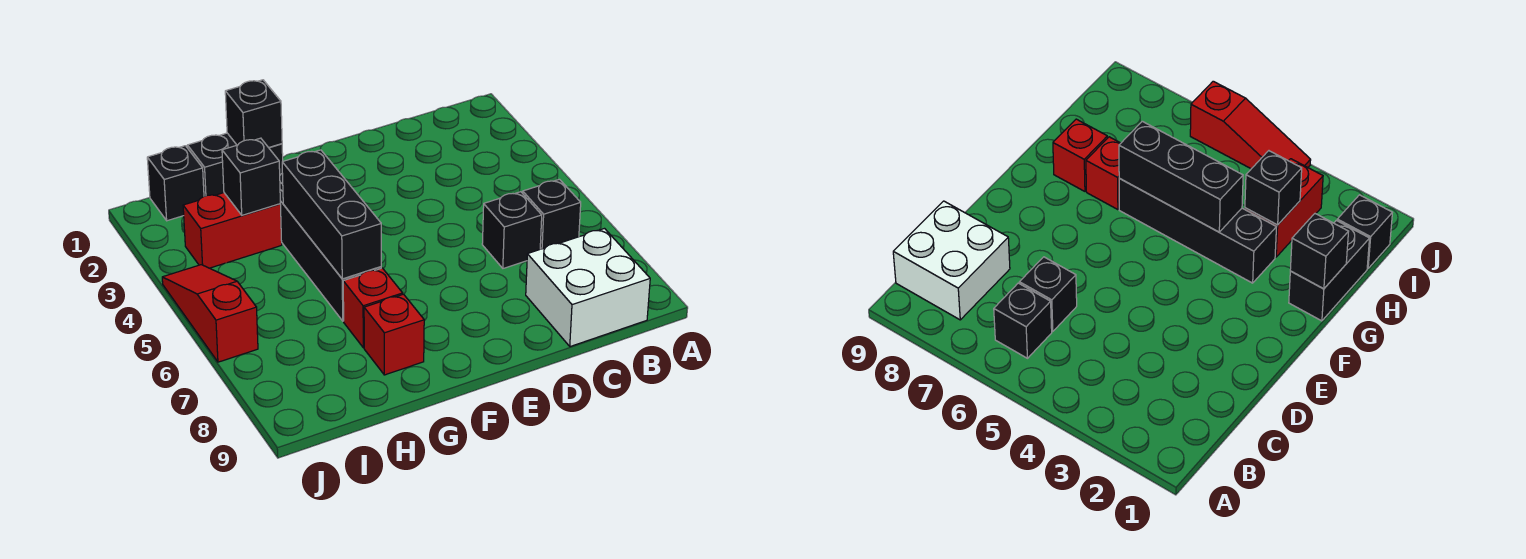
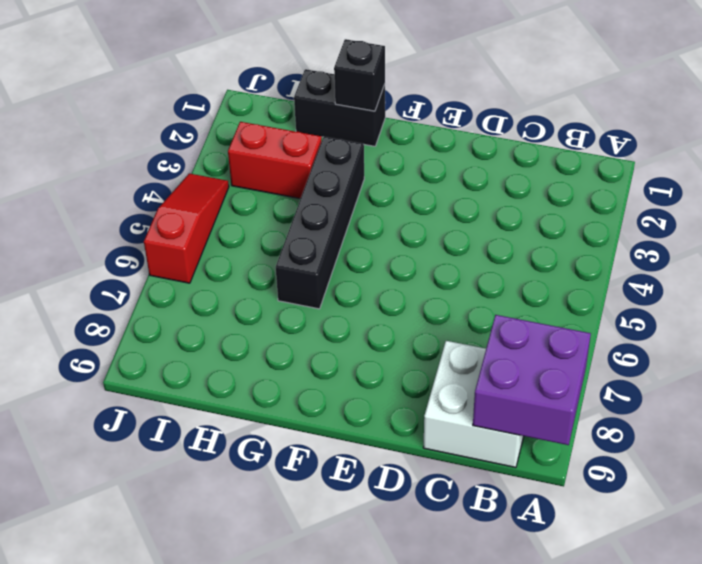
purple brick A8:B9 level 2 -> none
none -> black brick B6 level 1
none -> black brick C6 level 1
none -> red brick G7 level 1

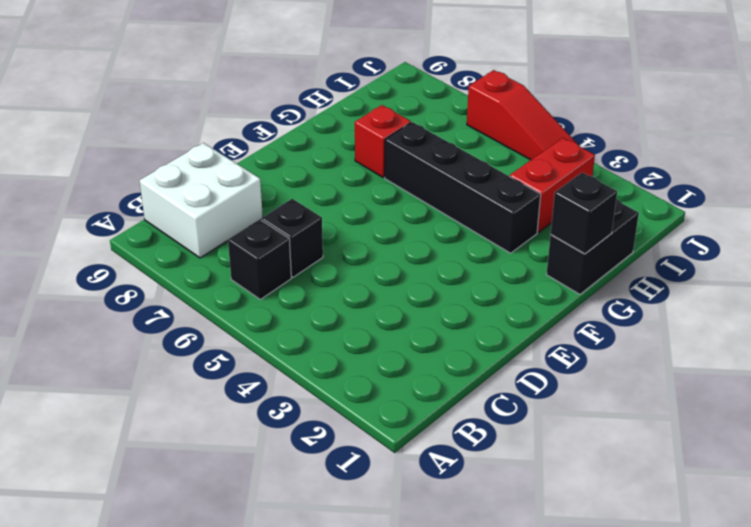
none -> red brick G8 level 1
none -> black brick I1 level 1
none -> black brick G4:G6 level 2

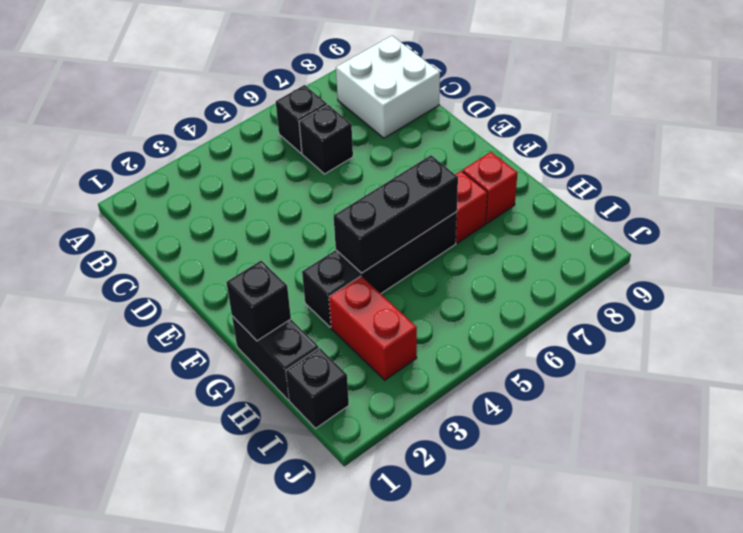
none -> red slope J4:J6 level 1 top 6
none -> black brick H3 level 2

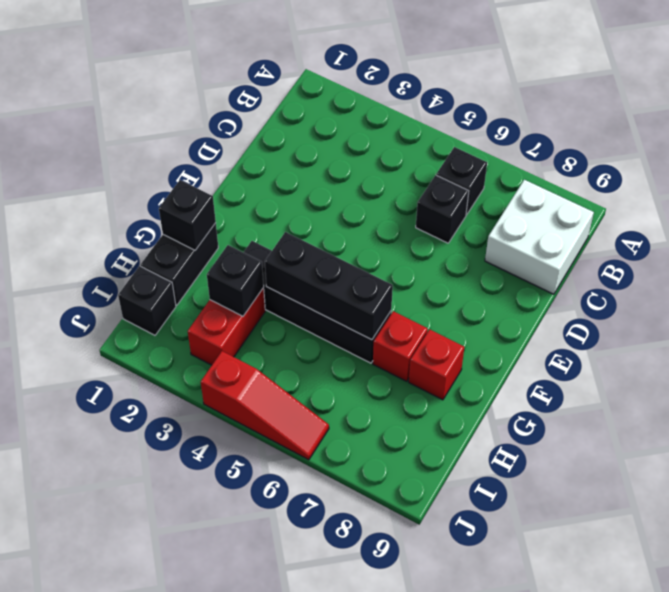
red slope J4:J6 level 1 top 4 -> red slope J4:J6 level 1 top 6

